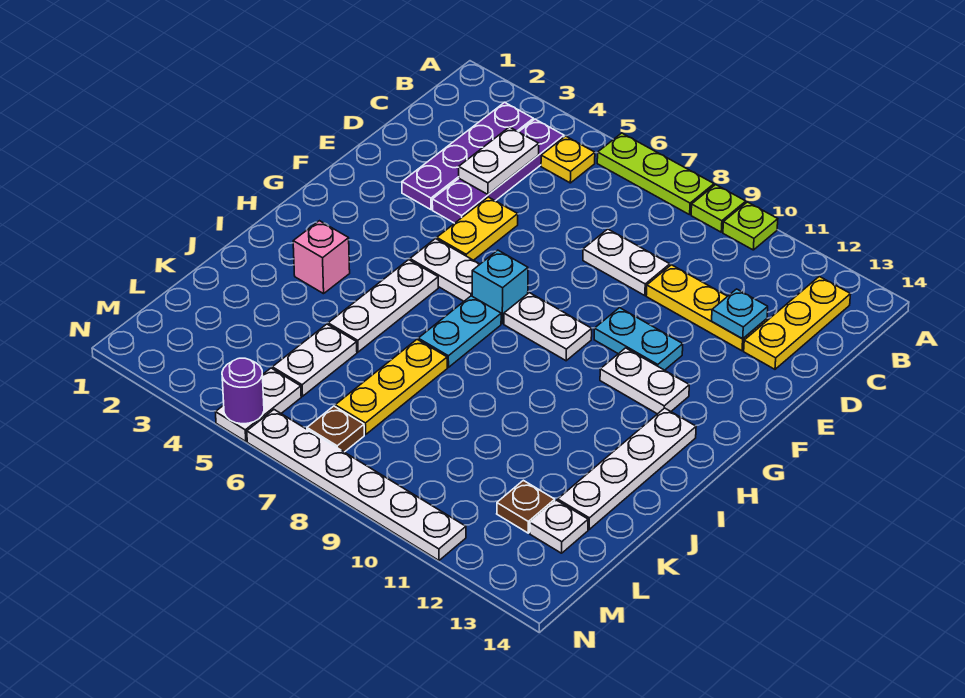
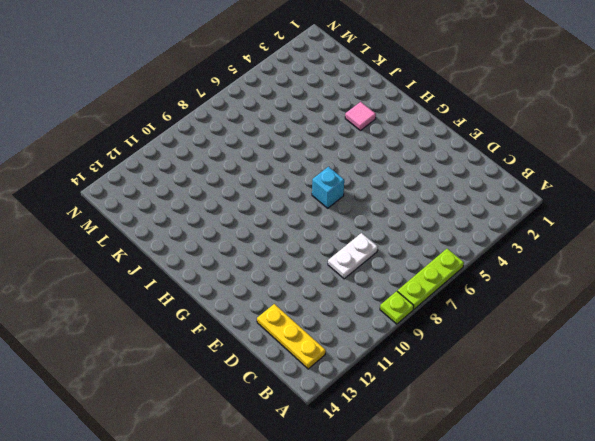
pink tile I3 level 1 -> pink brick I3 level 1
none -> lime plate A10 level 1
none -> purple plate B3:E3 level 1
none -> purple plate B4:E4 level 1

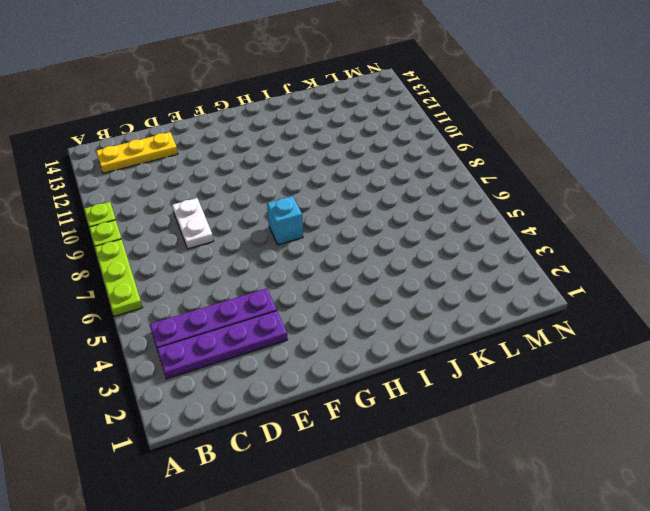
none -> yellow plate B5 level 1
none -> yellow plate D10:D12 level 1
none -> yellow plate E5:F5 level 1

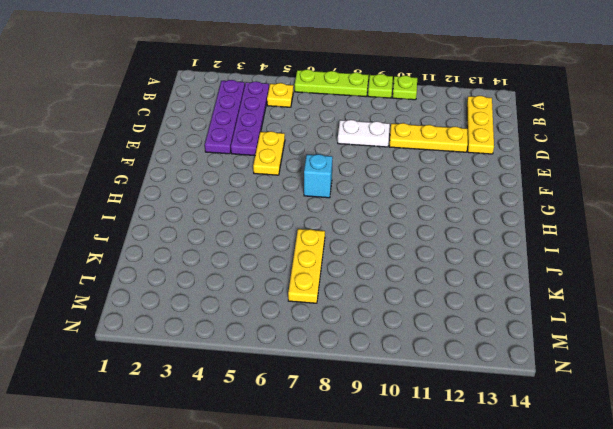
none -> cyan plate F10:F11 level 1
none -> white plate G5:G6 level 1
none -> white plate G8:G9 level 1

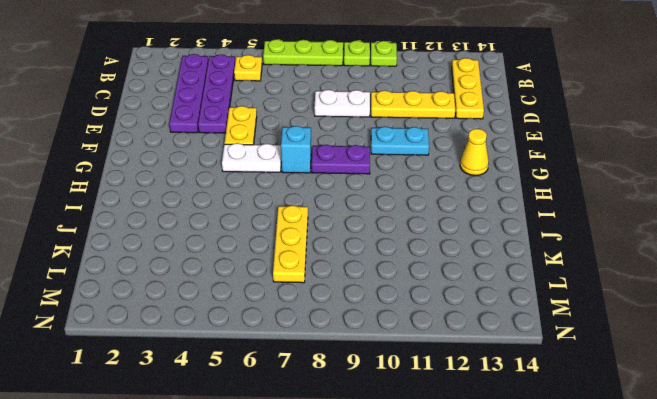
purple plate G8:G9 level 1 -> white plate G8:G9 level 1
yellow cone G13 level 1 -> none
none -> white plate G11:G12 level 1
none -> white plate H5:J5 level 1
none -> cyan plate H7:I7 level 1

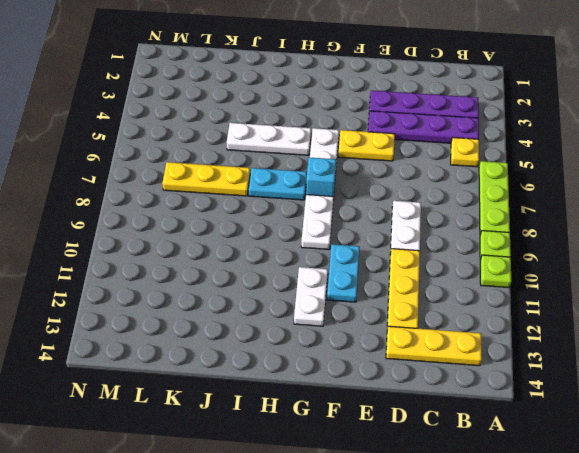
none -> white plate H13:K13 level 1
none -> pink brick I3 level 1
none -> white plate K5:L5 level 1

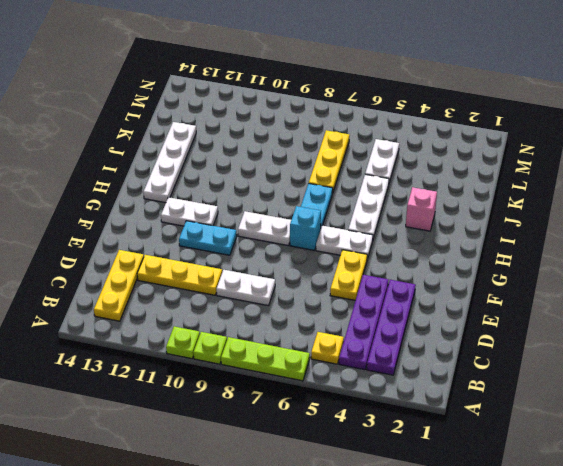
none -> brown plate L12 level 1
none -> white plate L13 level 1
none -> white plate M5:N5 level 1

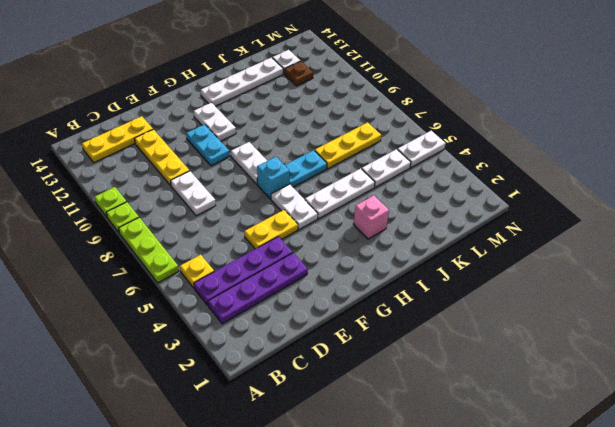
none -> brown plate M7 level 1
none -> white plate N6:N11 level 1
none -> white plate C4:D4 level 2

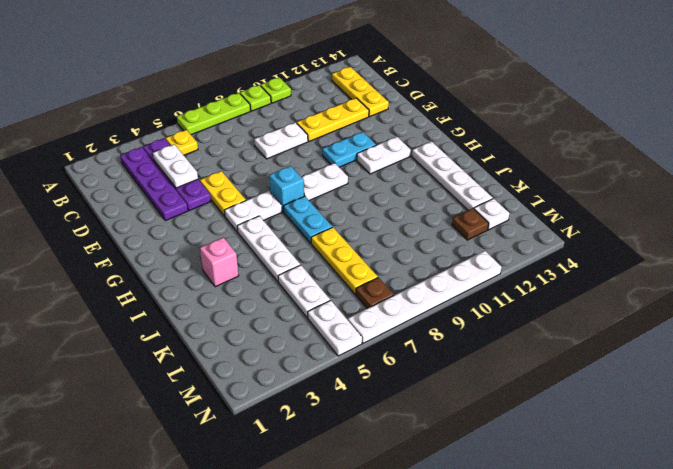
none -> cyan plate D12 level 2
none -> purple round brick N5 level 2

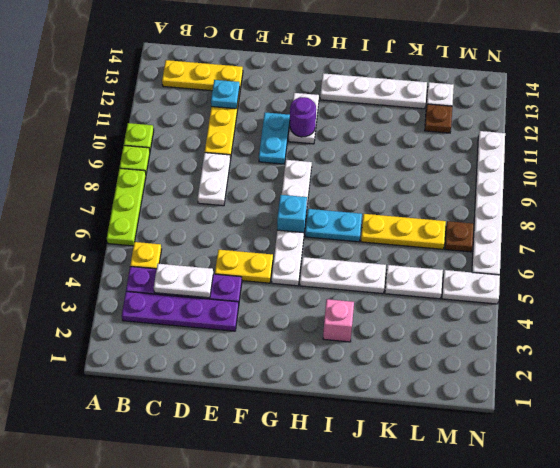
purple round brick G11 level 2 -> purple round brick N5 level 2

